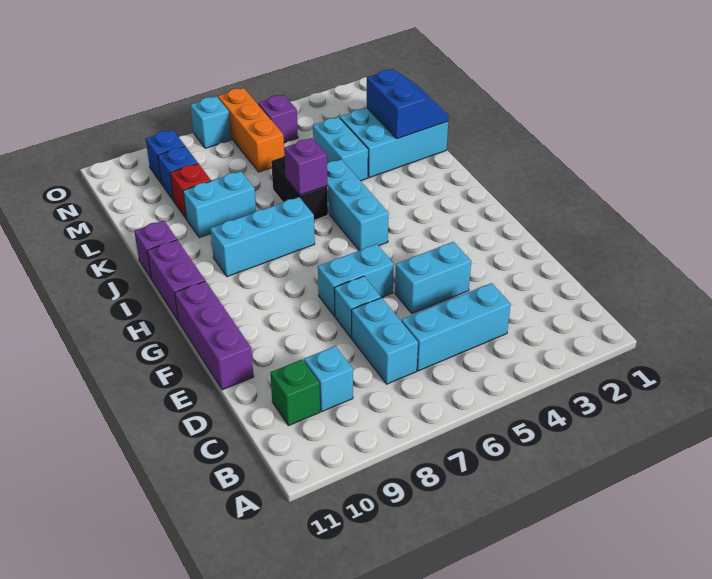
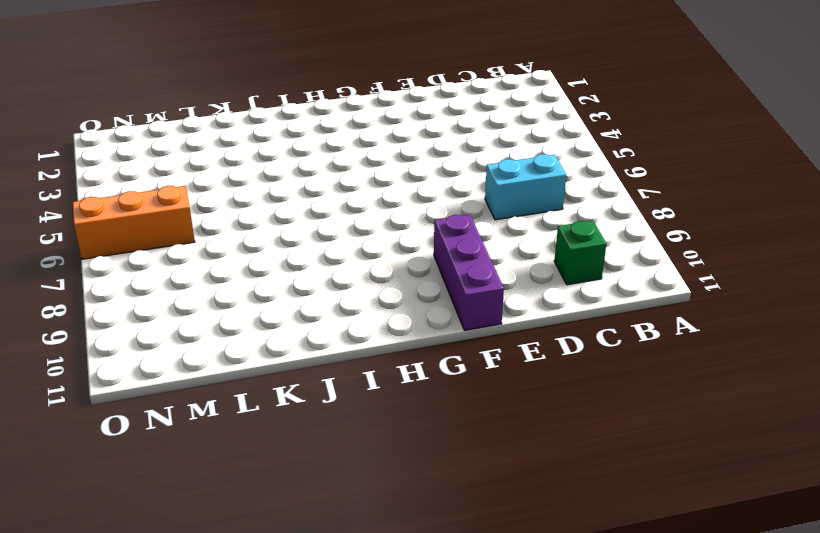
purple brick F9:F11 level 1 -> purple brick E11:G11 level 1
none -> cyan brick C4:C6 level 1
none -> cyan brick C9 level 1
none -> cyan brick E4:E5 level 1

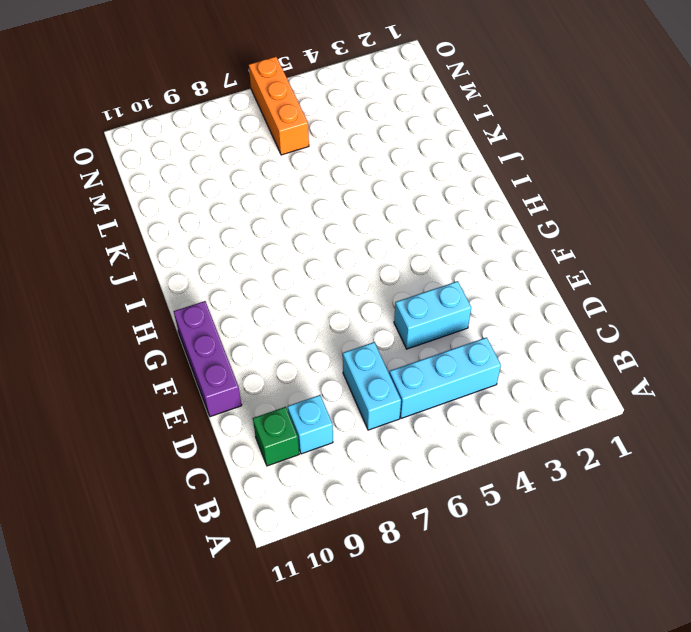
none -> cyan brick E7 level 1
none -> cyan brick F6:F7 level 1
none -> cyan brick H5:J5 level 1

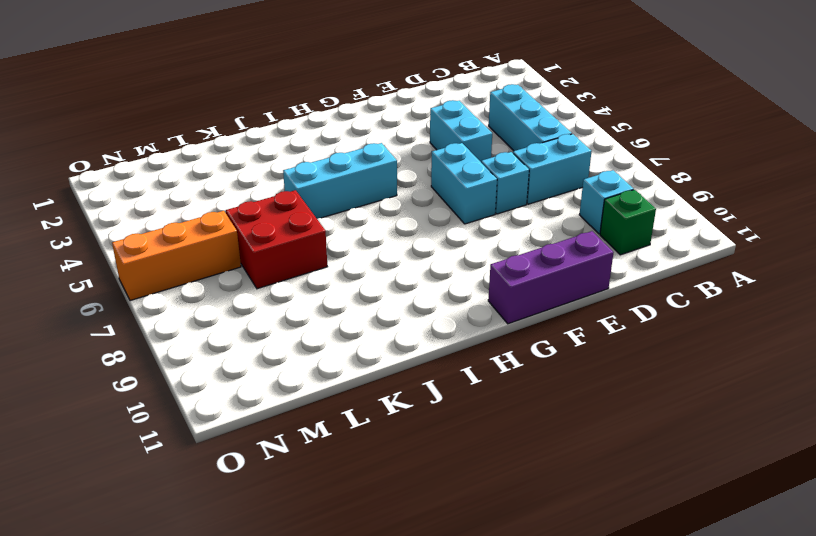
red brick K6:L7 level 1 -> black brick J6:K6 level 1
none -> purple brick H11:I11 level 1
none -> cyan brick I7:I9 level 1
none -> purple brick J11 level 1

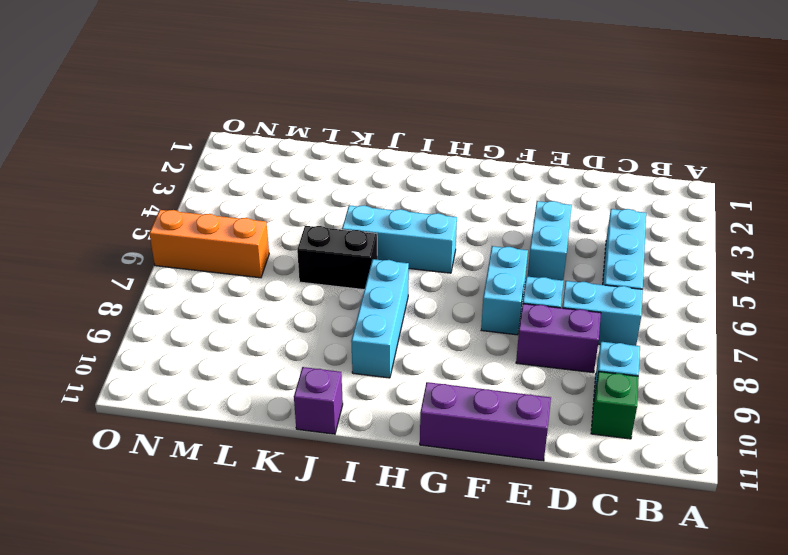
purple brick D8:E8 level 1 -> purple brick H11:I11 level 1
none -> cyan brick K1:L3 level 1
none -> cyan brick K4:L4 level 1
none -> cyan brick K8:K9 level 1

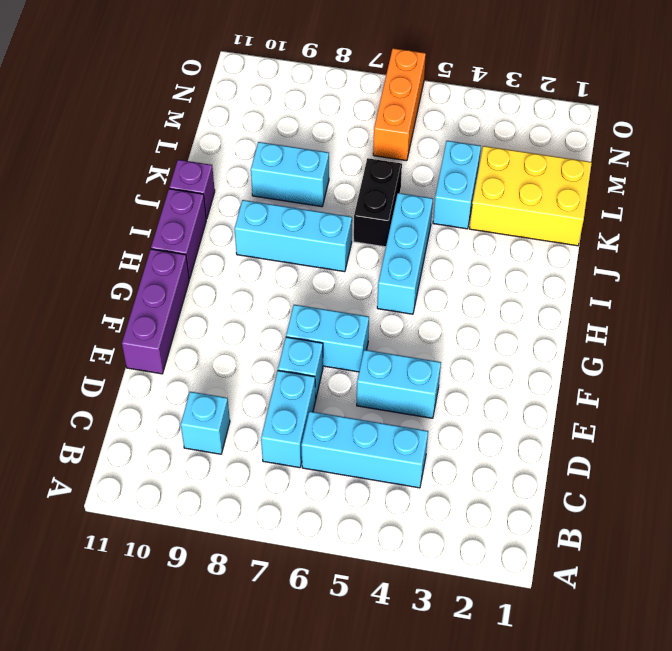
yellow brick K1:L3 level 1 -> cyan brick K1:L3 level 1
none -> green brick C10 level 1
none -> red brick L9 level 1
none -> blue brick M9 level 1

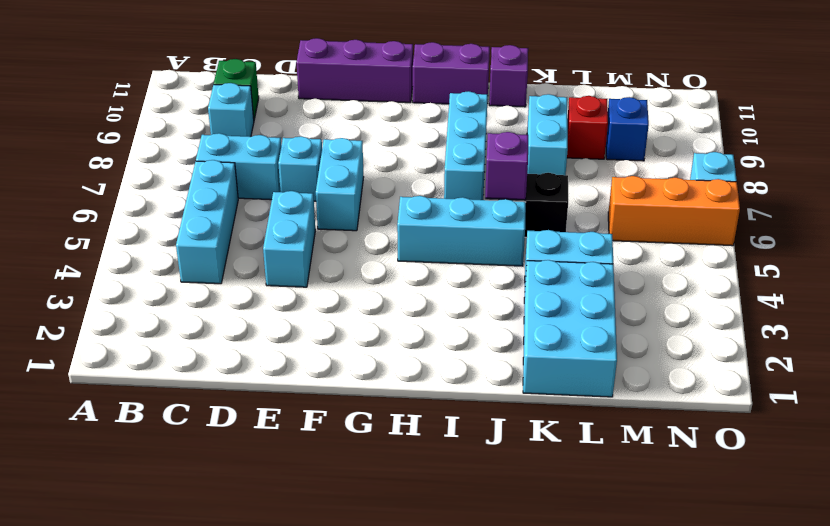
none -> purple brick N5 level 1
none -> blue brick N9 level 1
none -> blue slope K1:L2 level 2 top 2

